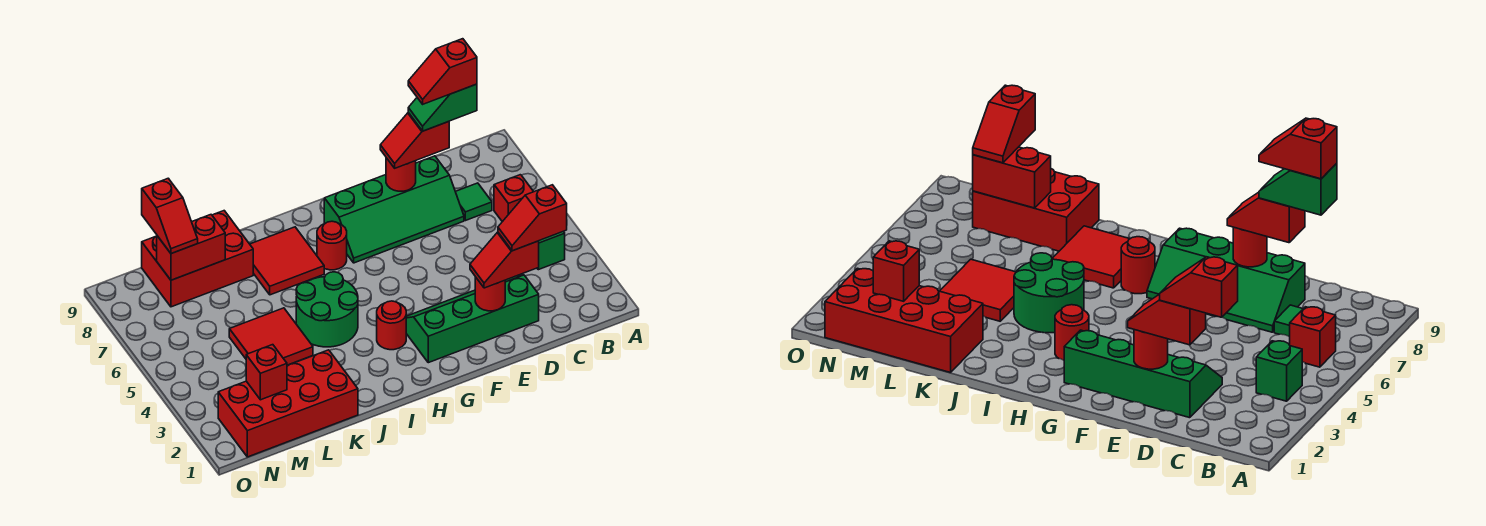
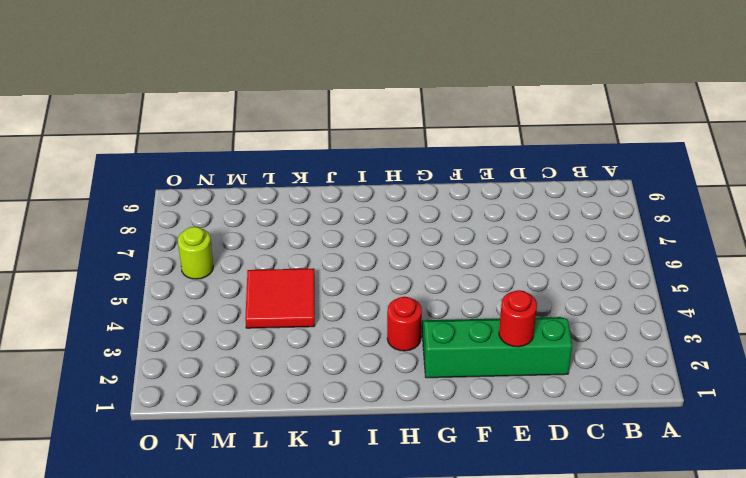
lime round brick N6 level 1 -> none
none -> green brick B4 level 1
none -> red brick B6 level 1
none -> green tile C7 level 1

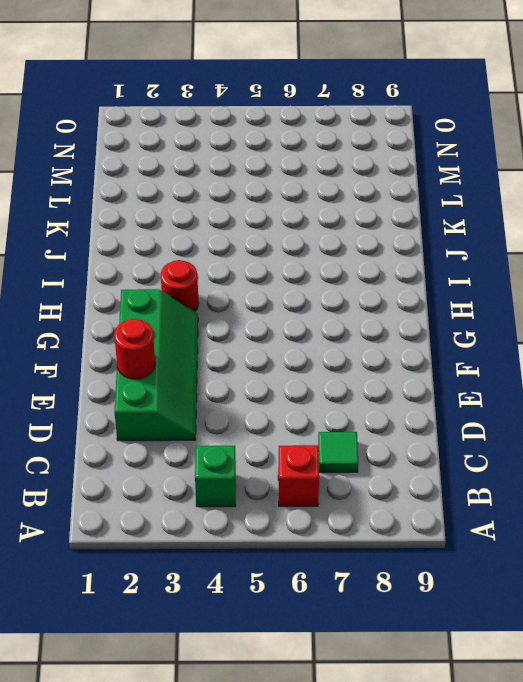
none -> green slope D7:G8 level 1 top 8
none -> red round brick H7 level 1
none -> green round brick I4:J5 level 1

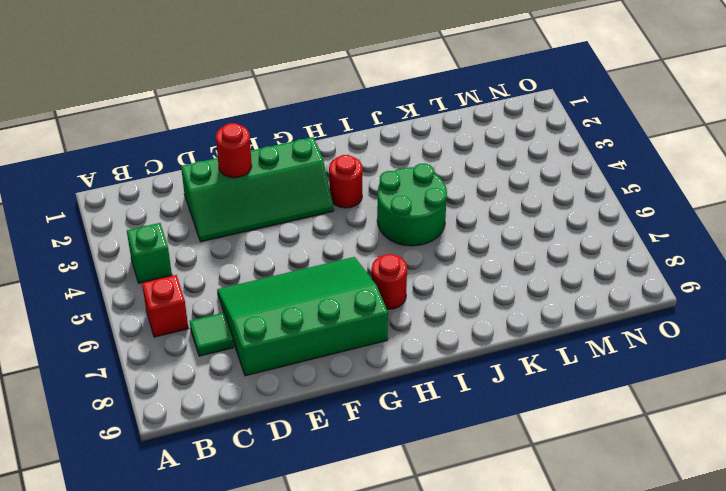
green slope D6:G8 level 1 top 8 -> green slope D7:G8 level 1 top 8
none -> red tile I7:J8 level 1
none -> red brick K1:N2 level 1
none -> red tile K4:L5 level 1

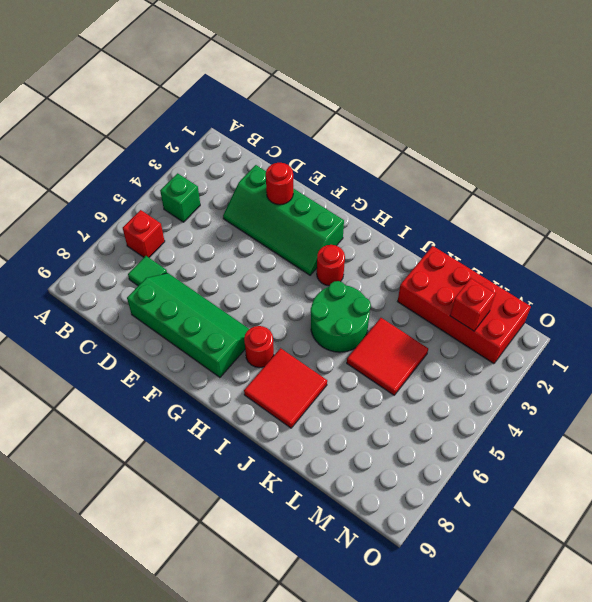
none -> red brick K8:M9 level 1
none -> red round brick E8 level 2
none -> red brick L8:M8 level 2

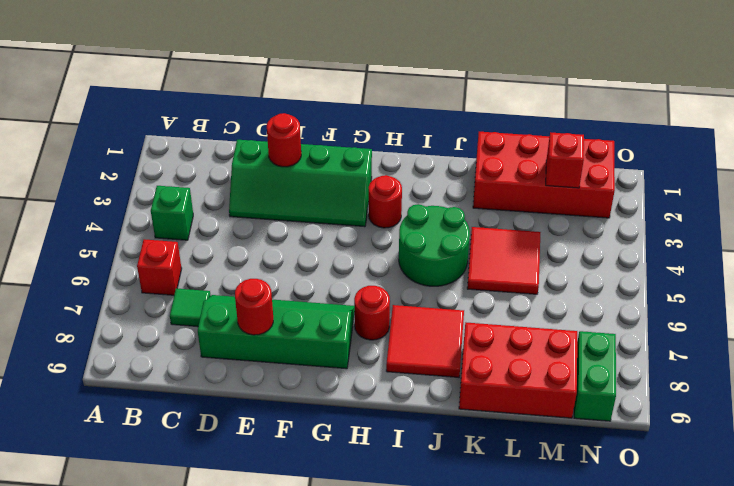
green brick N8:N9 level 1 -> none
none -> red brick L8:M8 level 2
none -> red slope D2:E2 level 3 top D
none -> red slope D8:E8 level 3 top D

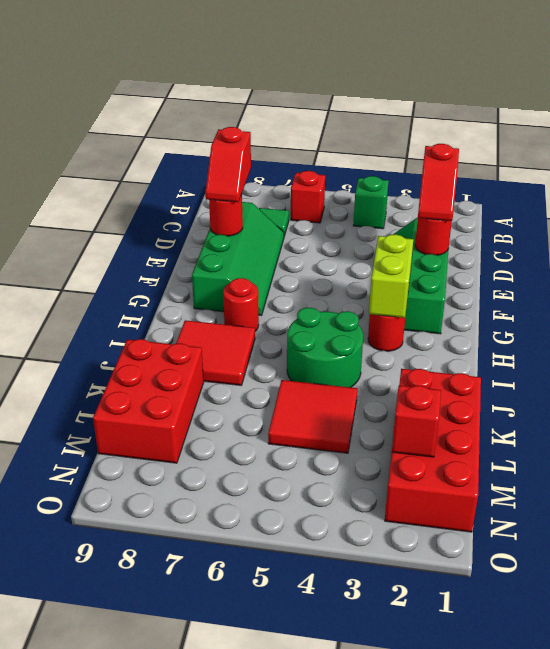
lime brick G3:H3 level 2 -> none
none -> red brick L8:M8 level 2
none -> red slope M8:M9 level 3 top 9
none -> red slope C2:D2 level 4 top C

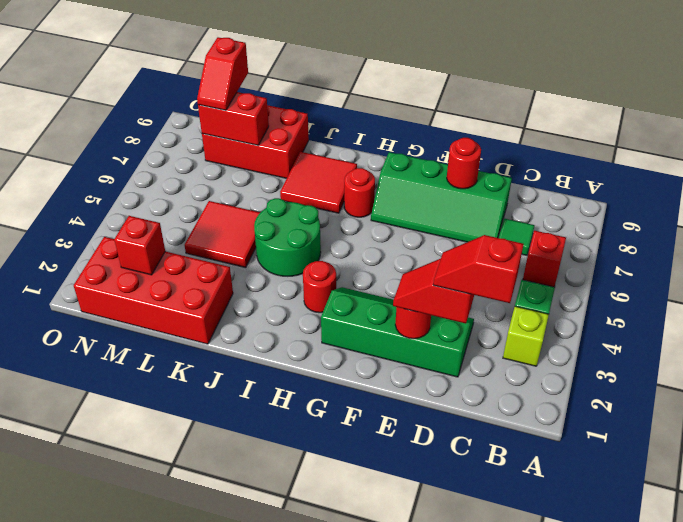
lime brick B3 level 1 -> none
none -> red slope D8:E8 level 3 top D
none -> green slope C8:D8 level 4 top C
none -> red slope C8:D8 level 5 top C

